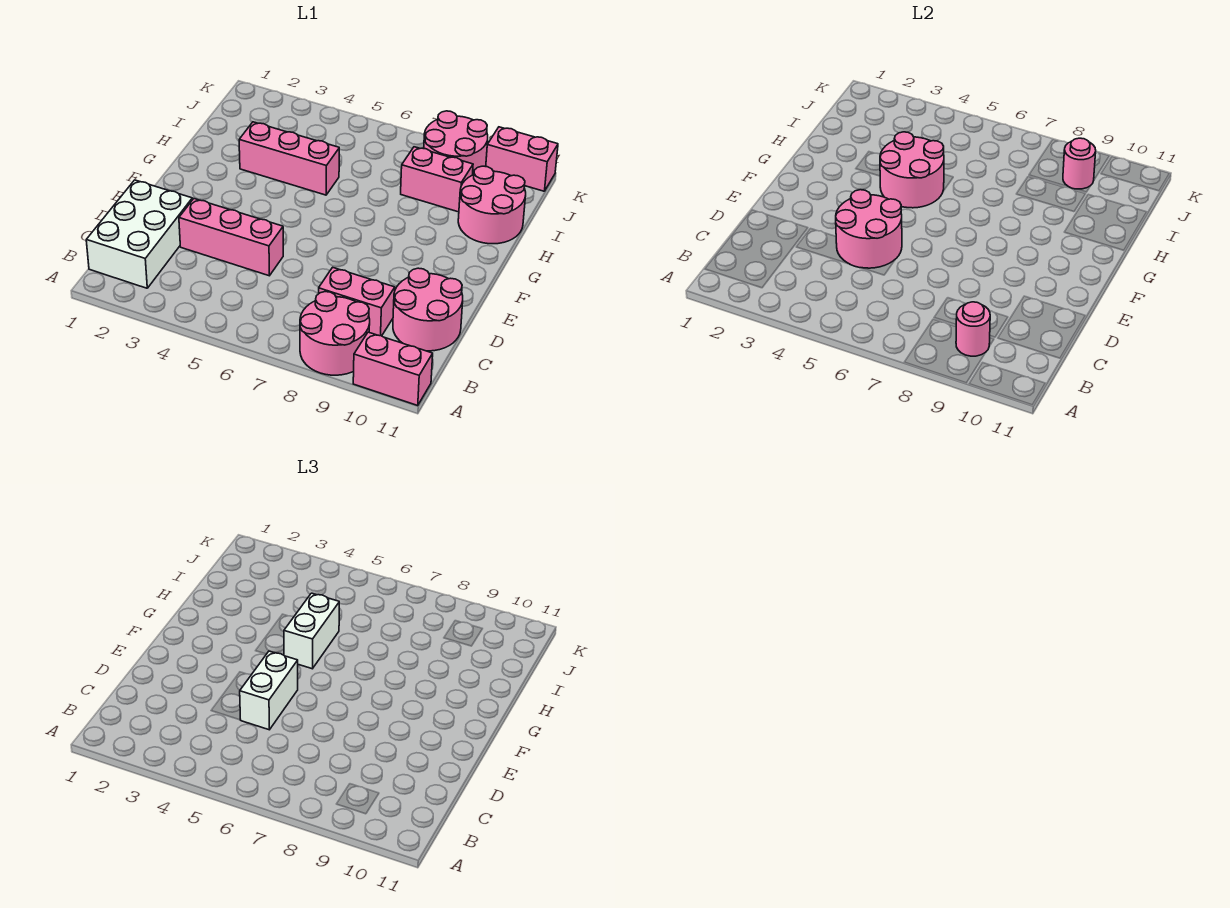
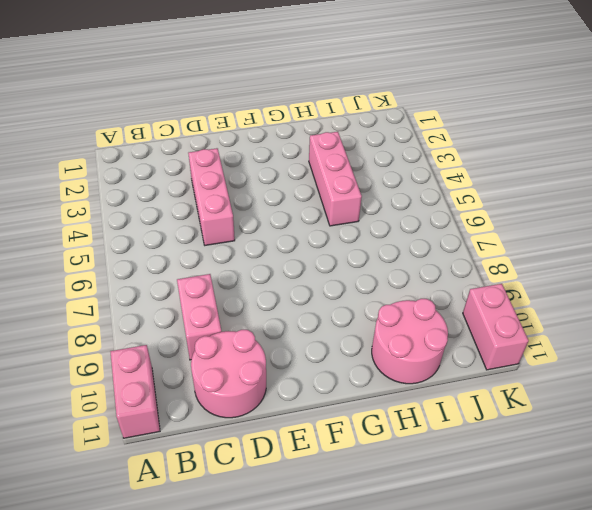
none -> pink round brick A8:B9 level 1
none -> white brick B1:D2 level 1
none -> pink brick I8:I9 level 1

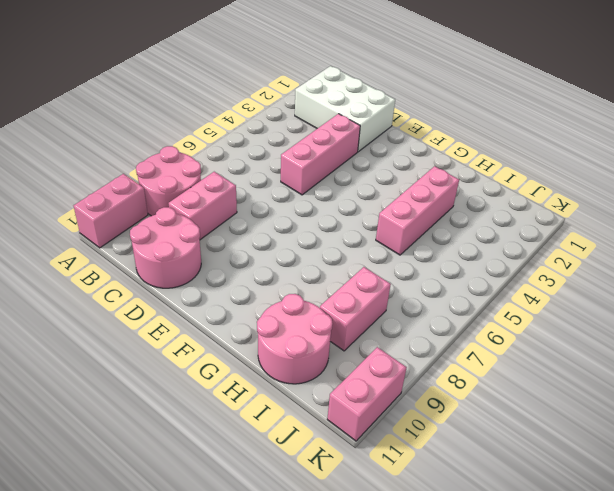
none -> pink round brick J8:K9 level 1
none -> pink round brick B9 level 2
none -> pink round brick D4:E5 level 2

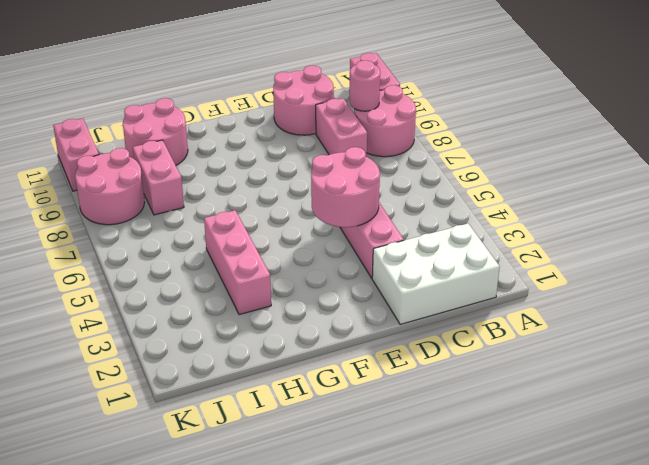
none -> pink round brick G4:H5 level 2
none -> pink round brick J9 level 2
none -> white brick D5:E5 level 3

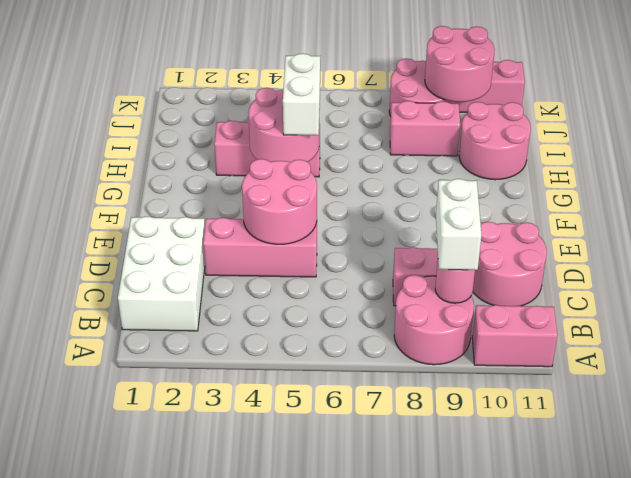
white brick B9:C9 level 3 -> white brick D5:E5 level 3
pink round brick J9:K10 level 2 -> pink round brick J9 level 2

